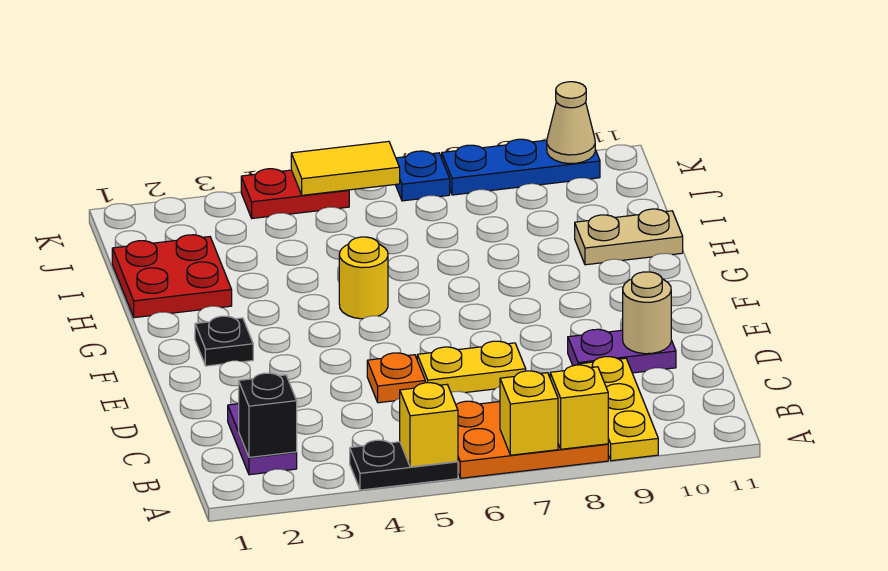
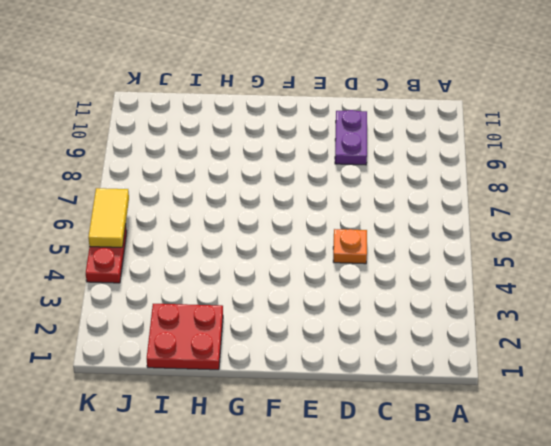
none -> black plate A4:A5 level 1
none -> orange plate A6:B8 level 1
none -> yellow plate A9:C9 level 1

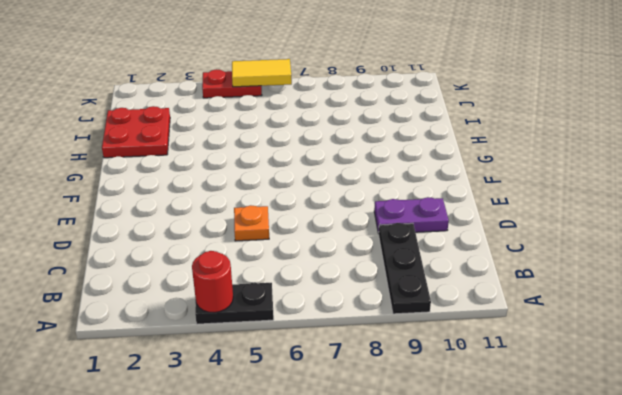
red round brick A4 level 2 -> none
black plate A9:C9 level 1 -> yellow plate A9:C9 level 1
none -> orange plate A6:B8 level 1
none -> purple plate B2:C2 level 1
none -> yellow plate D6:D7 level 1

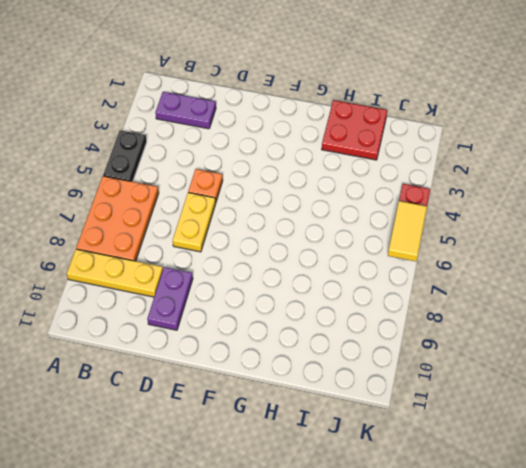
none -> black plate F2 level 1
none -> yellow round brick G5 level 1
none -> tan plate H10:H11 level 1

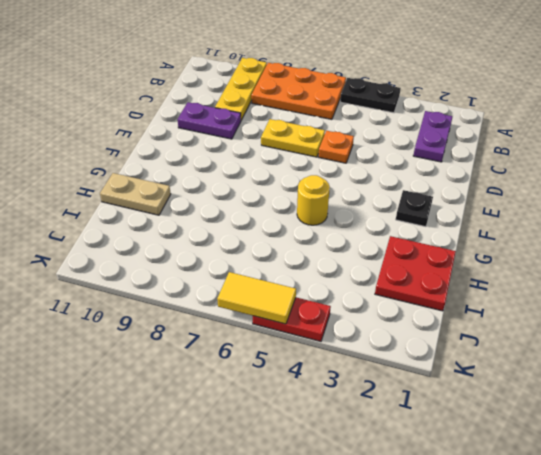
none -> blue plate K7 level 1
none -> blue plate K8:K10 level 1
none -> yellow brick A5 level 2

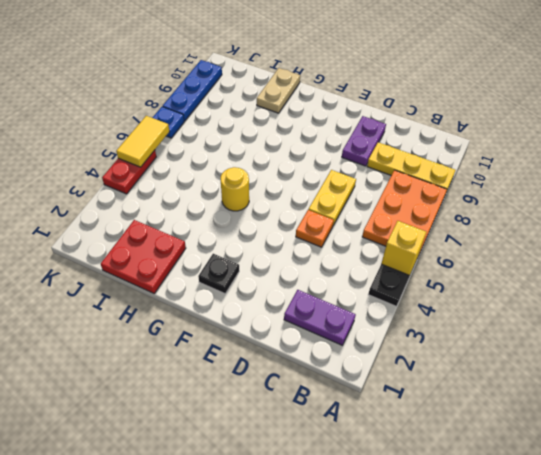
none -> yellow brick A7 level 2
none -> yellow brick A8 level 2
none -> black brick B2 level 2

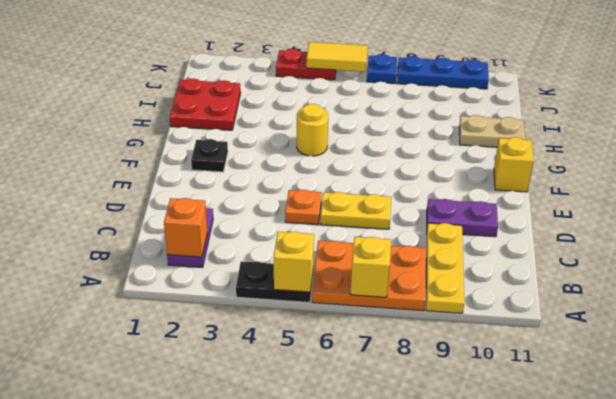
orange brick B2 level 2 -> black brick B2 level 2
yellow brick F11 level 1 -> yellow brick A8 level 2
none -> tan round brick D10 level 2
none -> tan cone K10 level 2

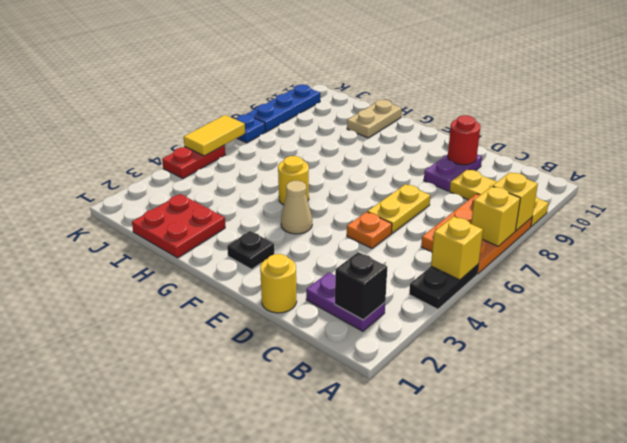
yellow round brick D1 level 1 -> none
red round brick D10 level 2 -> tan round brick D10 level 2
tan cone F4 level 1 -> tan cone K10 level 2

